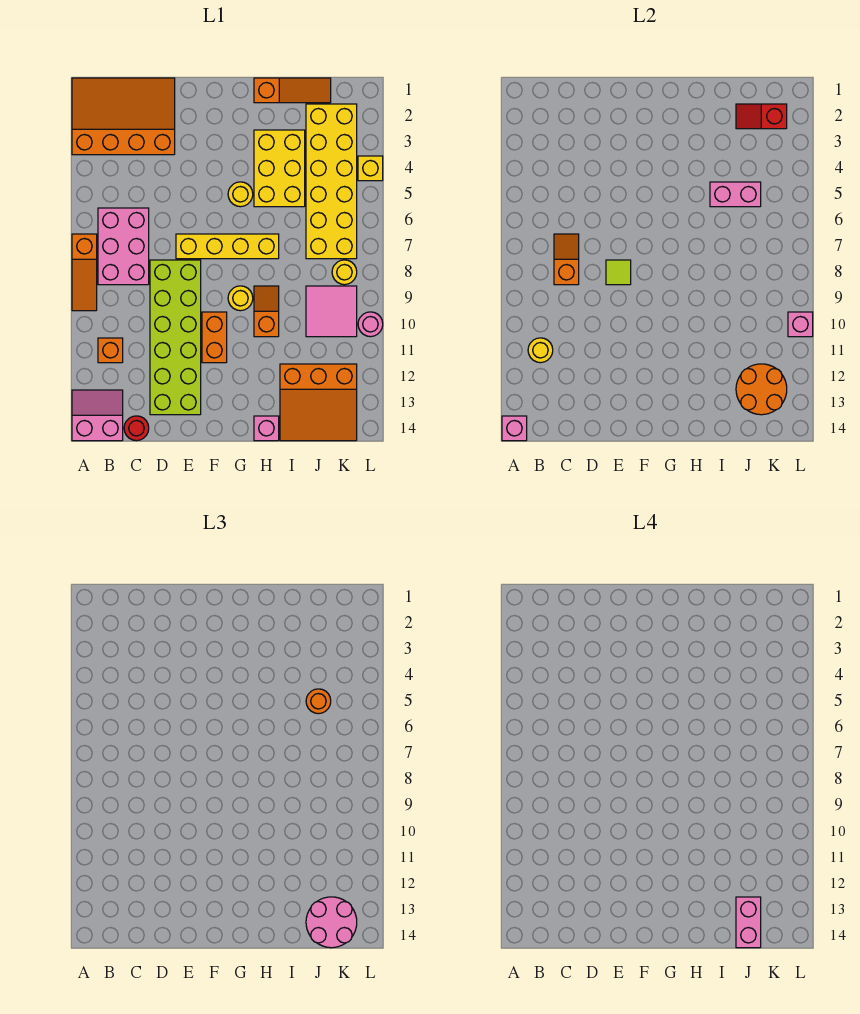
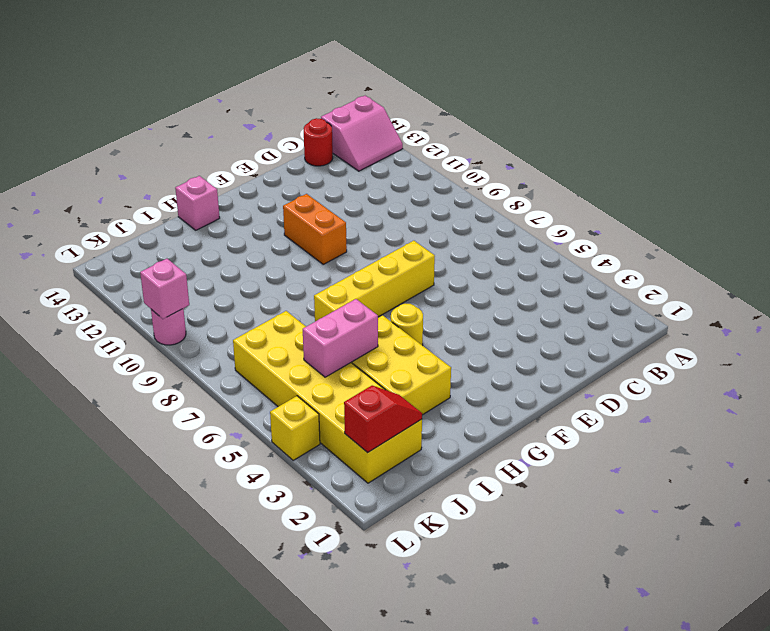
none -> orange slope A1:D3 level 1 top 3
none -> orange slope A7:A9 level 1 top 7
none -> pink brick B6:C8 level 1
none -> orange brick B11 level 1

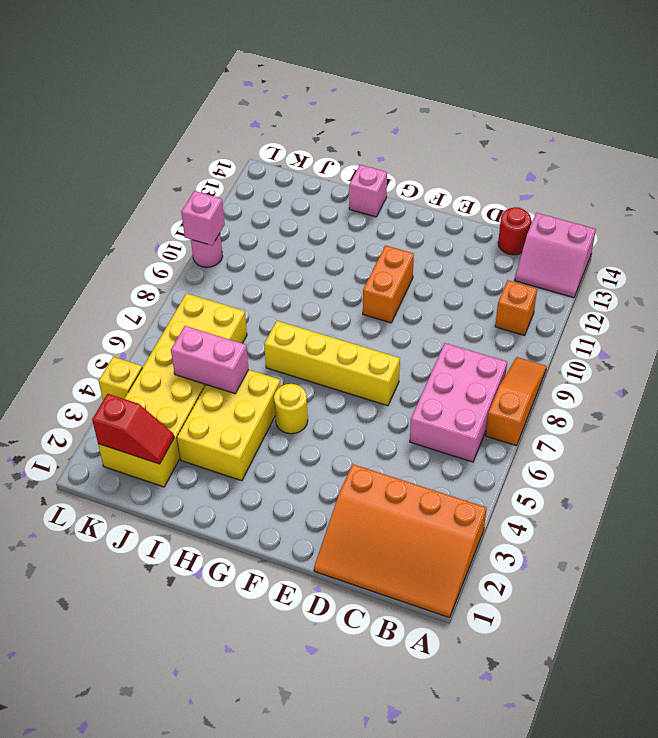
none -> lime brick D8:E13 level 1
none -> yellow round brick G9 level 1
none -> orange slope H1:J1 level 1 top H
none -> orange slope H9:H10 level 1 top 10

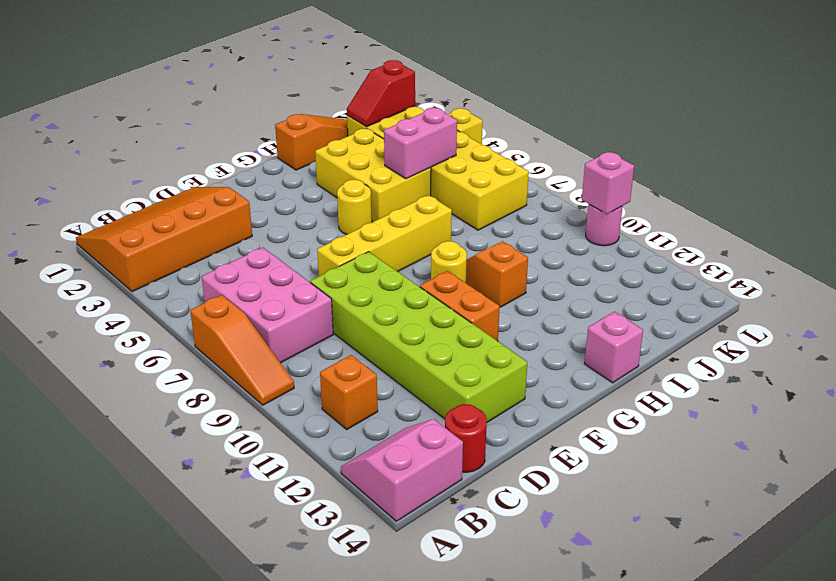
none -> orange slope I12:K14 level 1 top 12
none -> pink tile J9:K10 level 1
none -> yellow round brick K8 level 1
none -> pink brick A14 level 2

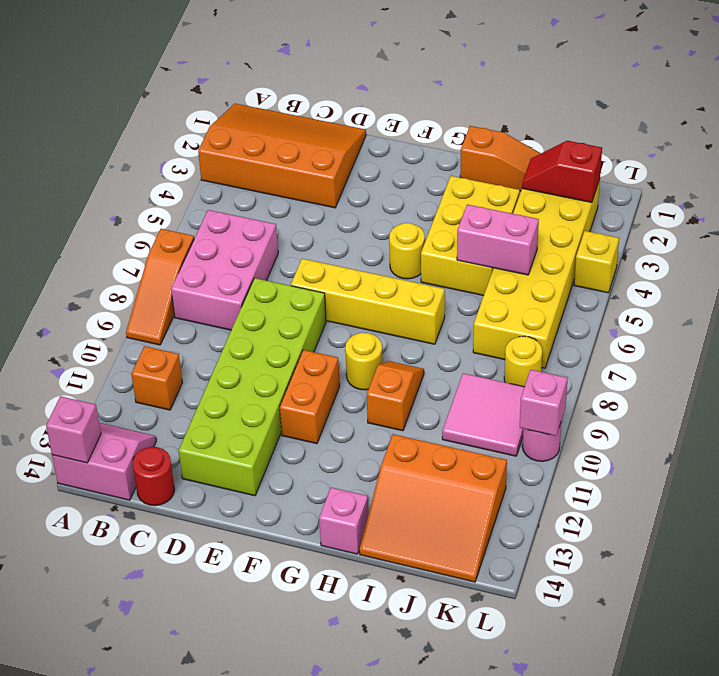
none -> yellow round brick B11 level 2
none -> orange slope C7:C8 level 2 top 8
none -> lime tile E8 level 2
none -> orange round brick J12:K13 level 2

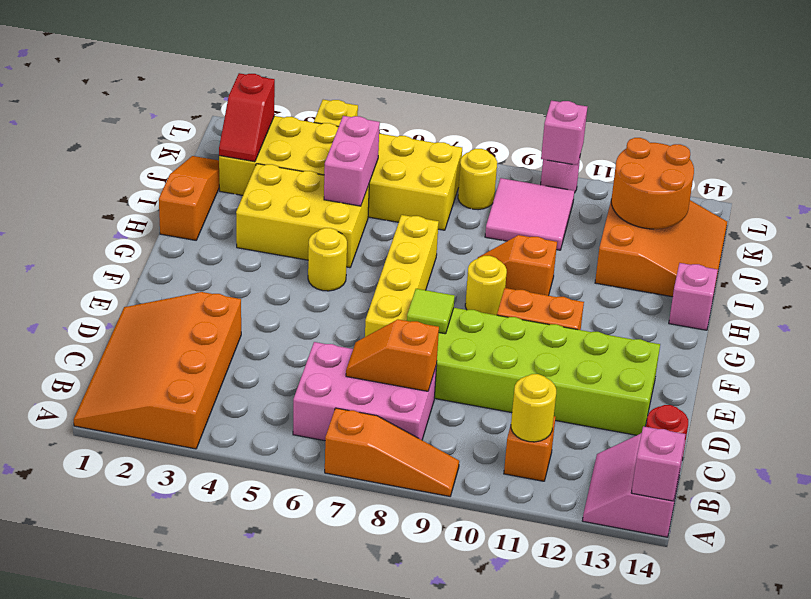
none -> orange round brick J5 level 3
none -> pink round brick J13:K14 level 3
none -> pink brick J13:J14 level 4

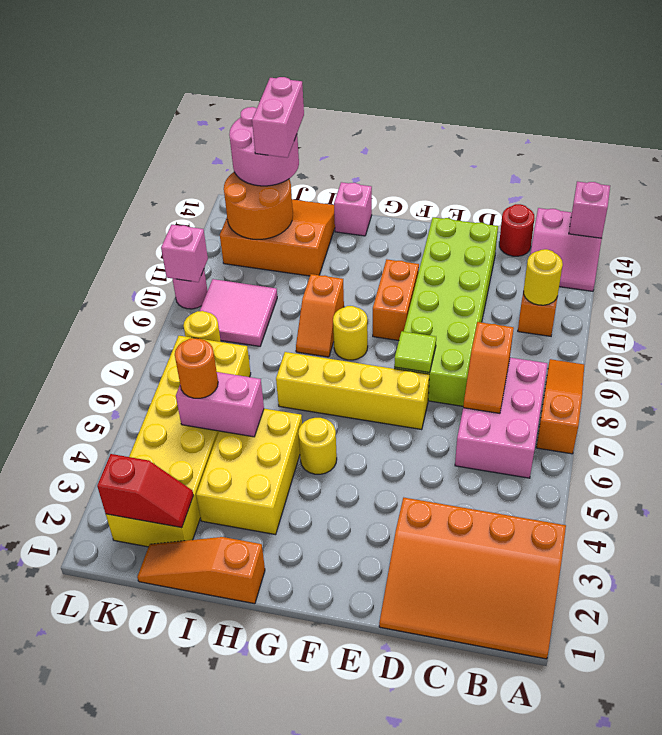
none -> yellow brick L4 level 1

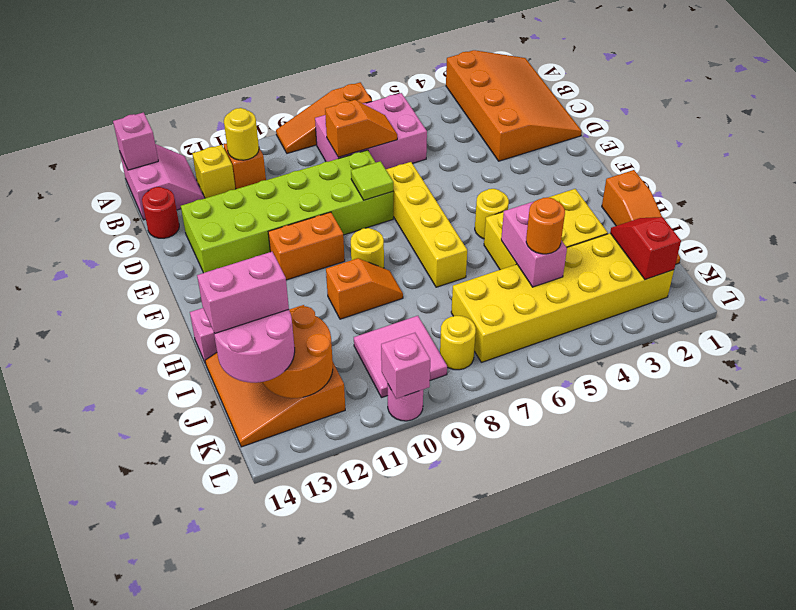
yellow brick B12 level 1 -> yellow brick L4 level 1

